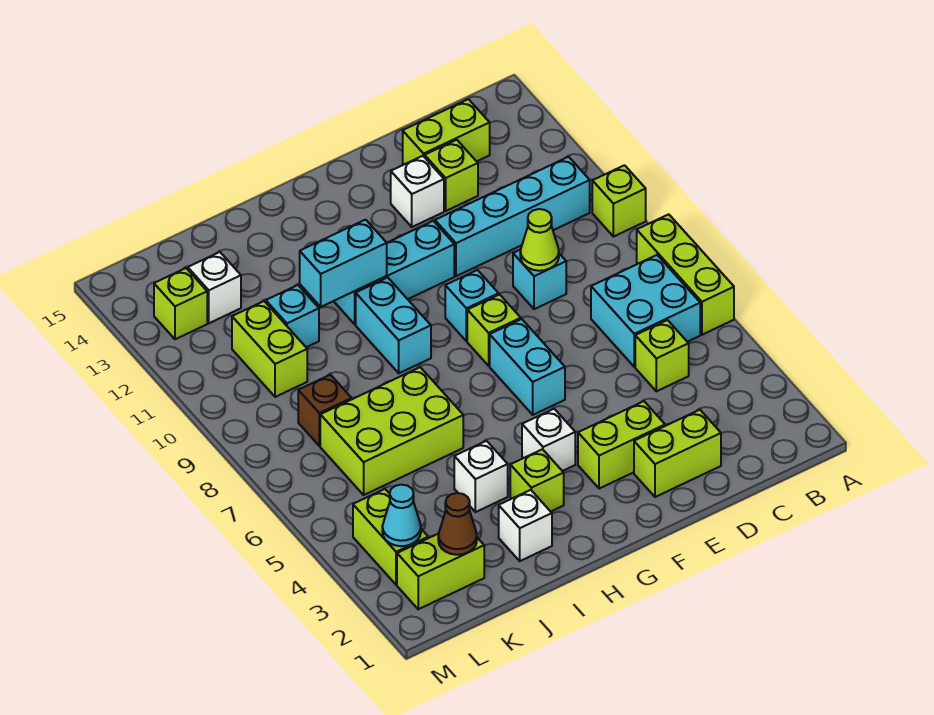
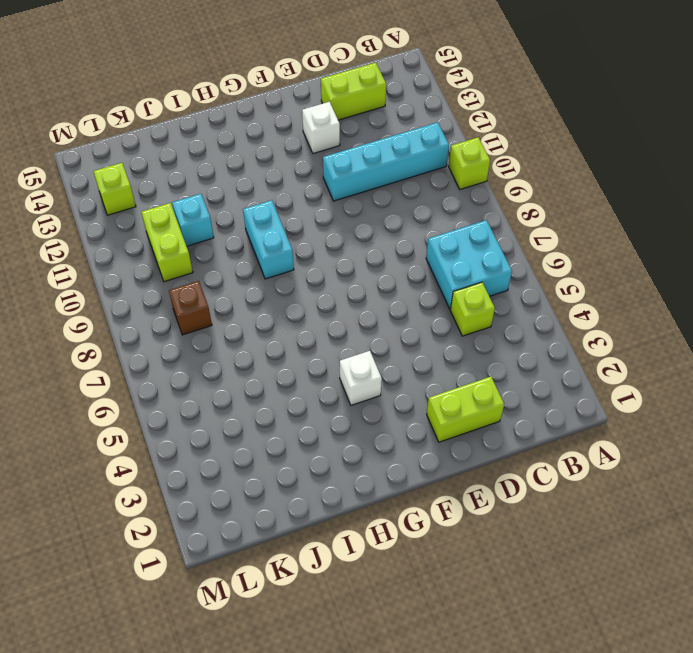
none -> lime brick A6:A8 level 1
none -> cyan brick D9 level 1
none -> lime brick D13 level 1
none -> lime brick E3:F3 level 1

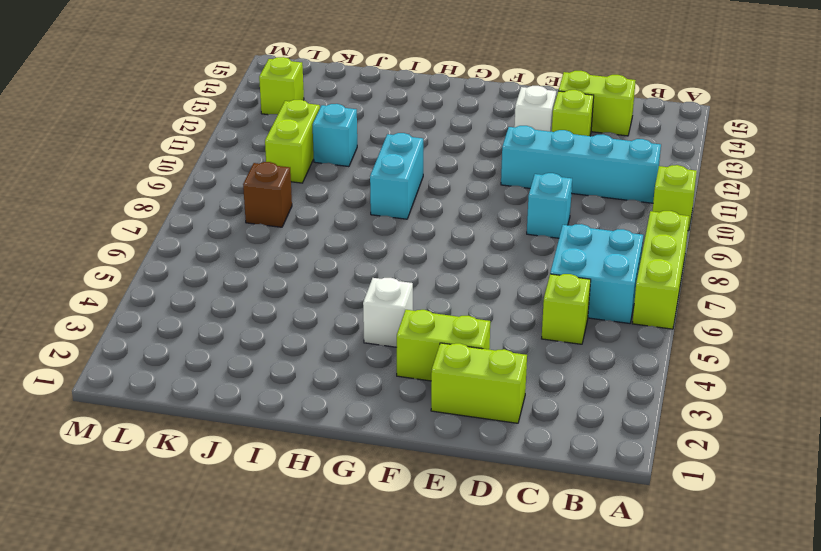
none -> cyan brick F6:F7 level 1
none -> lime brick F8 level 1
none -> cyan brick F9 level 1
none -> cyan brick F11:H11 level 1

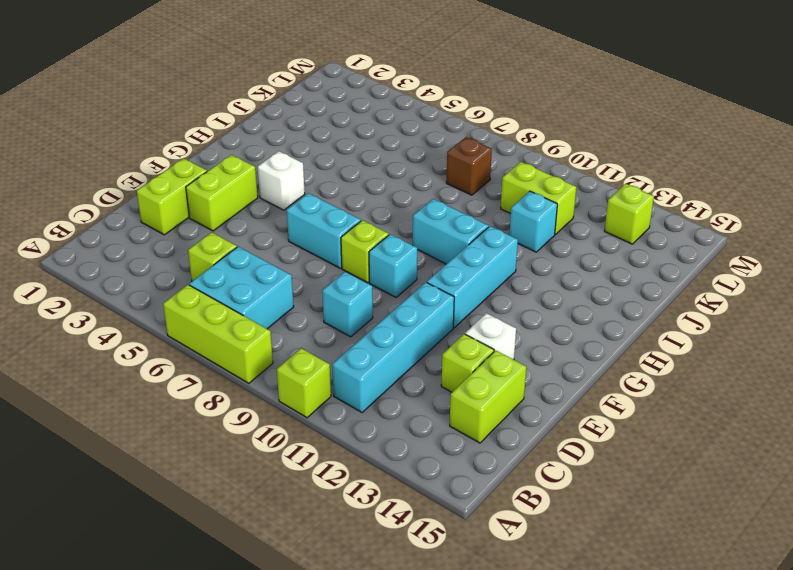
none -> lime brick H3 level 1
none -> white brick I2 level 1
none -> white brick I4 level 1
none -> lime brick I6:K7 level 1

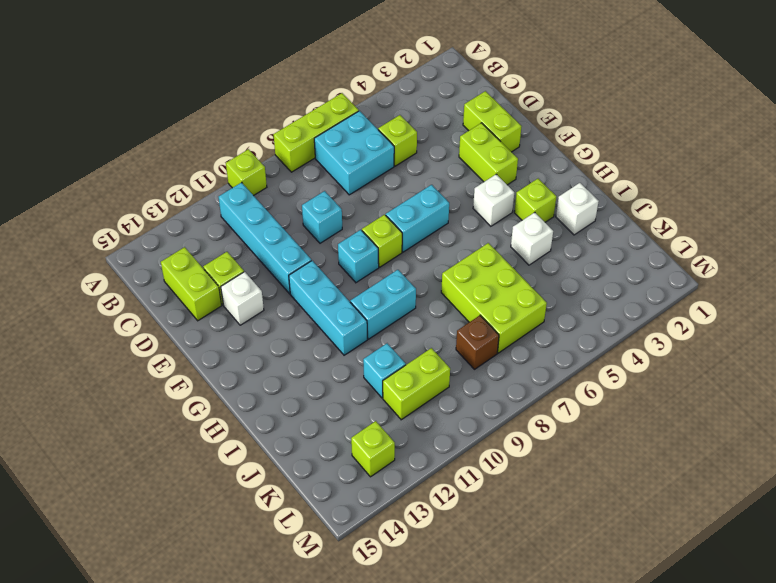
none -> lime brick K2:L2 level 1
none -> white brick K13 level 1
none -> lime brick L3:L4 level 1
none -> lime cone D9 level 2

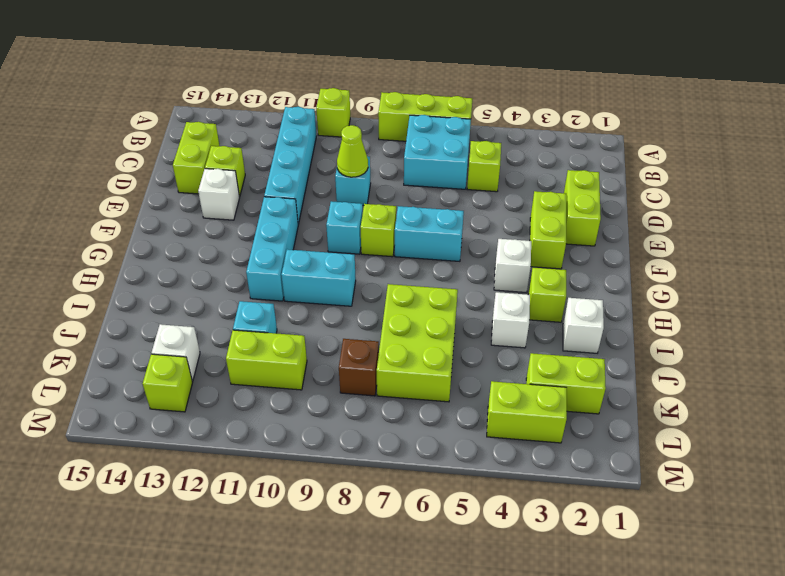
lime brick K2:K3 level 1 -> lime brick K2:L2 level 1
none -> cyan brick H11:I11 level 2
none -> brown cone K2 level 2
none -> cyan cone L3 level 2

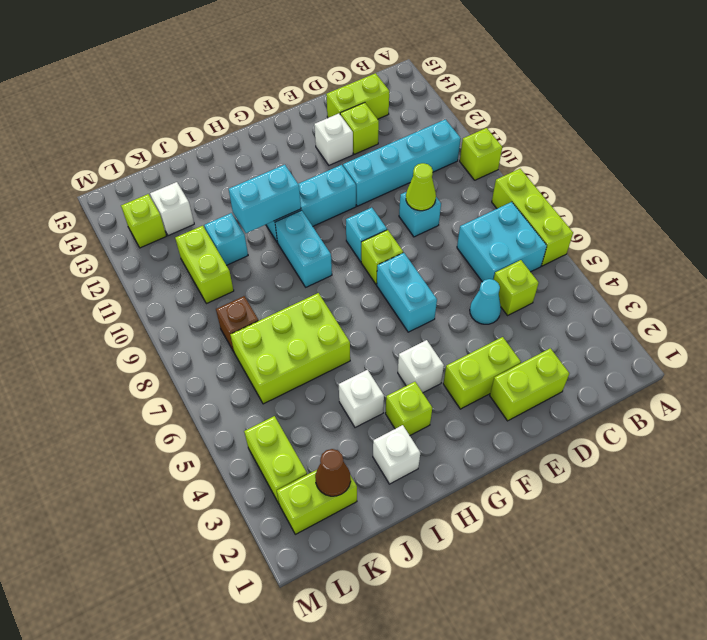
cyan cone D5 level 1 -> cyan cone L3 level 2

